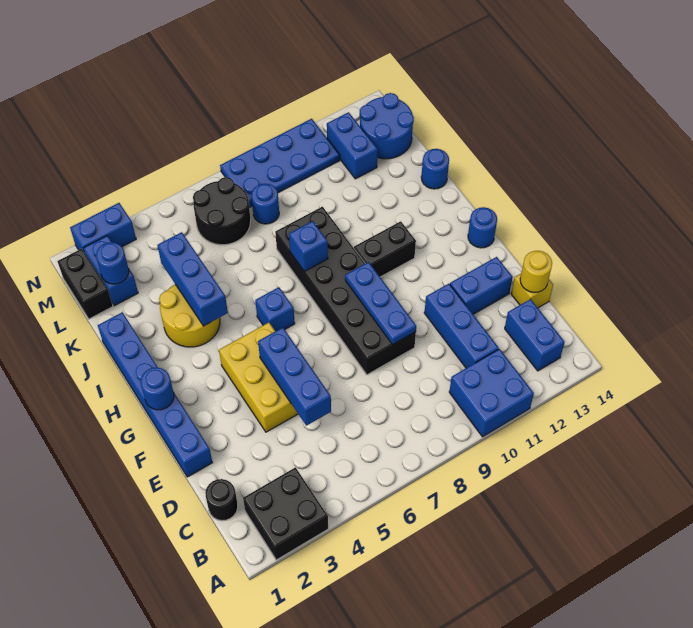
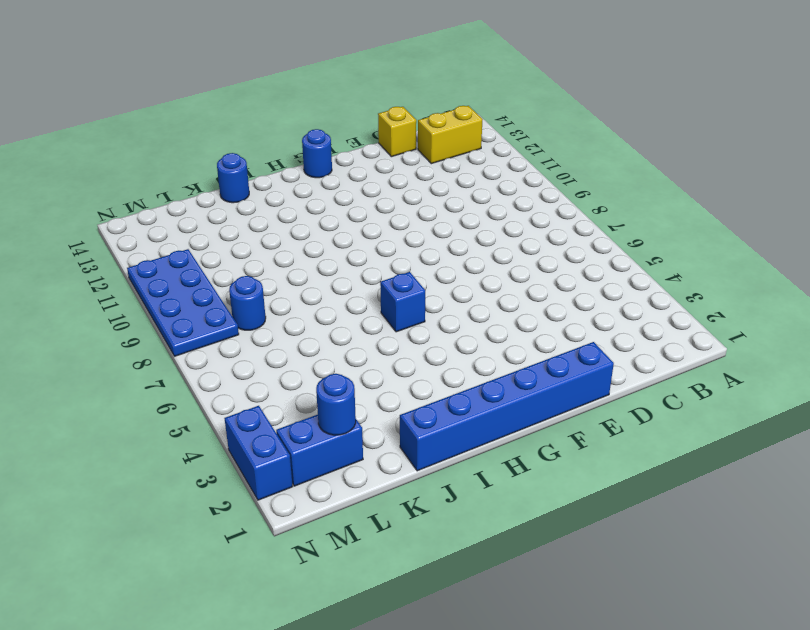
yellow brick B13:C13 level 1 -> blue brick B13:C13 level 1
none -> black brick A2:B3 level 1
none -> blue brick A10:B11 level 1
none -> black round brick C1 level 1
none -> blue brick C11:E11 level 1

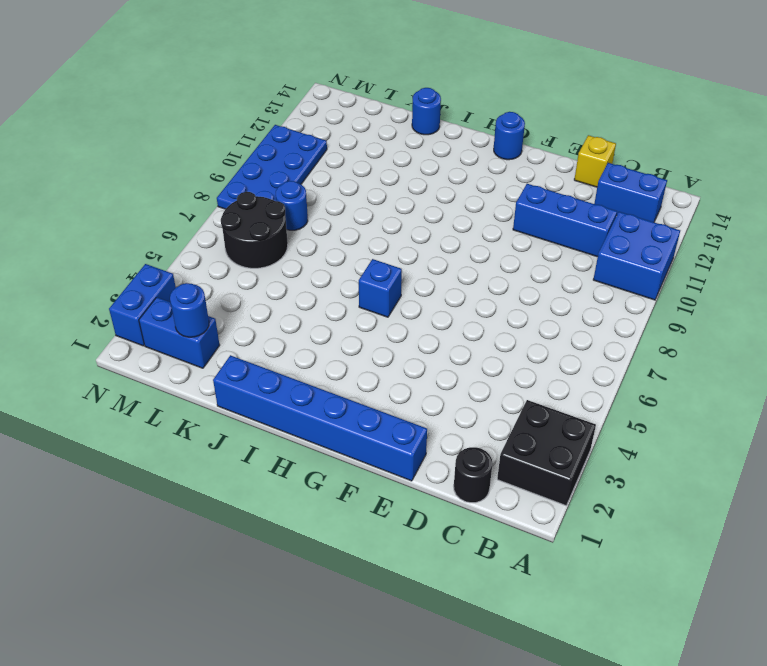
none -> yellow brick E4:G5 level 1
none -> black brick E8:J9 level 1
none -> blue brick E12:E13 level 1
none -> black brick H10:H11 level 1

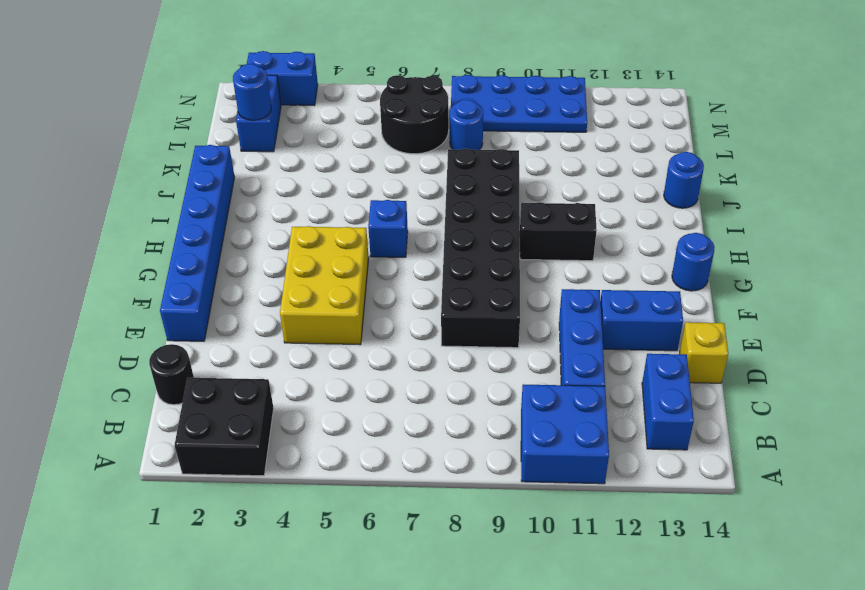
none -> yellow round brick I3:J4 level 1
none -> black brick L1:M1 level 1
none -> blue brick L12:M12 level 1
none -> blue round brick L13:M14 level 1

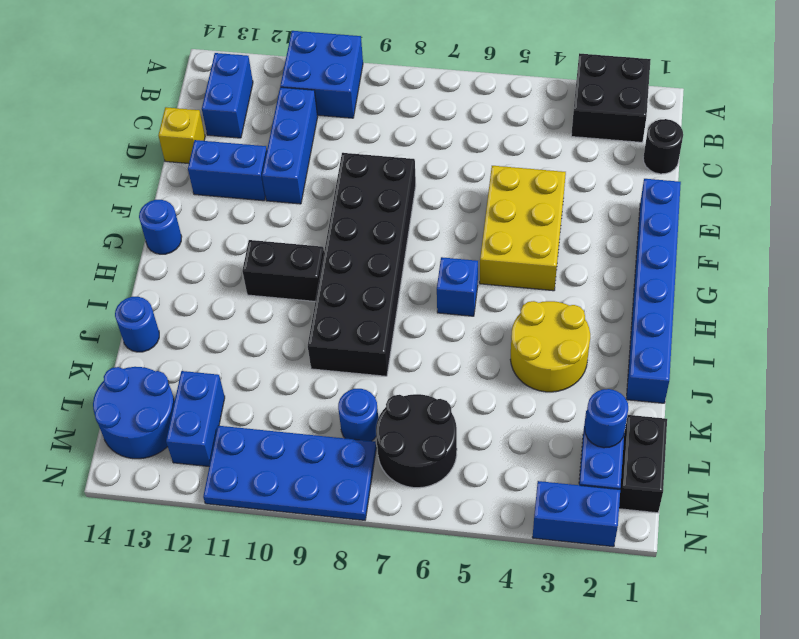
none -> blue brick D5:F5 level 2
none -> yellow round brick D14 level 2
none -> blue plate E9:G9 level 2
none -> blue round brick G1 level 2

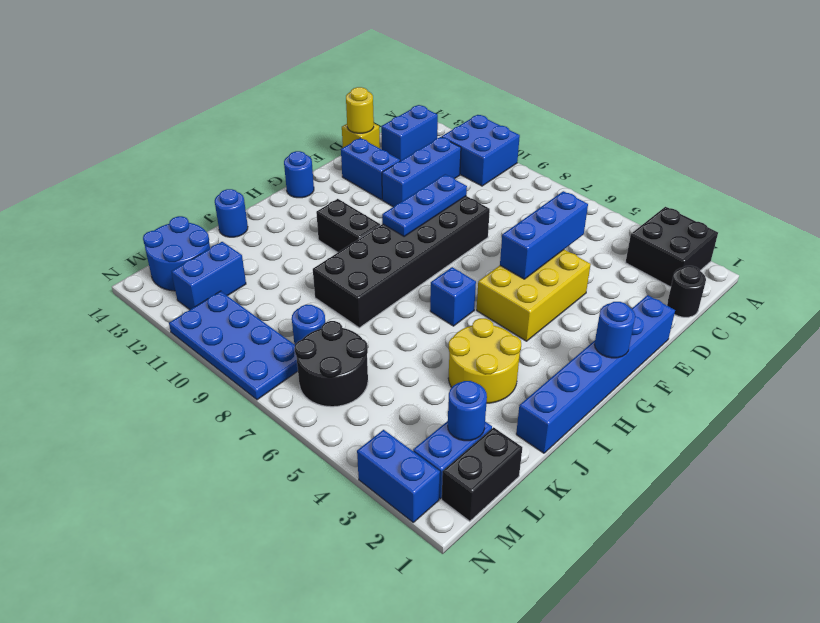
none -> blue brick I4:K4 level 2
none -> blue brick I8 level 2

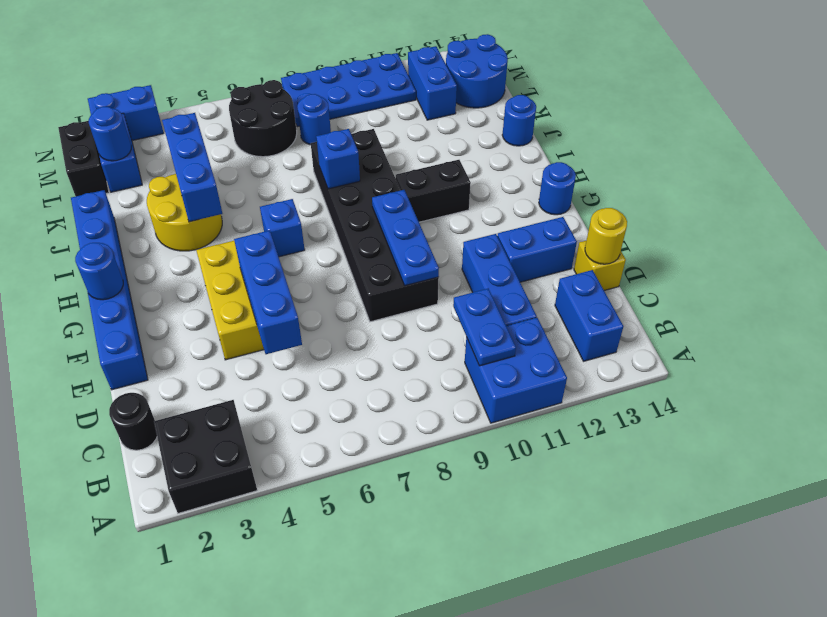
blue plate B10:C10 level 2 -> none

